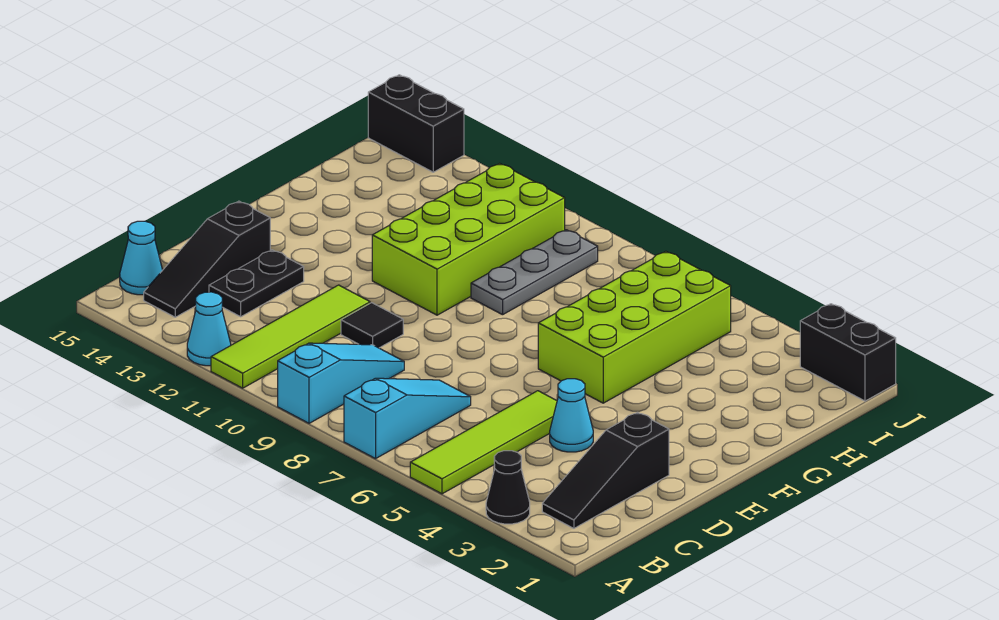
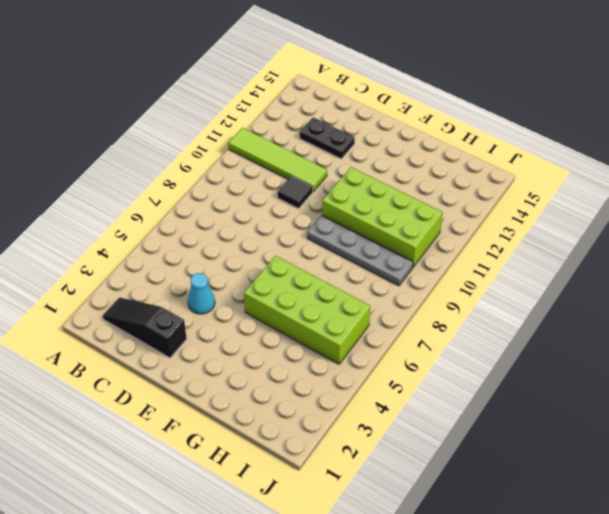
grey plate F9:I9 level 1 -> grey plate G9:I9 level 1
none -> black cone A3 level 1
none -> lime tile A5:D5 level 1
none -> cyan slope A7:C7 level 1 top A

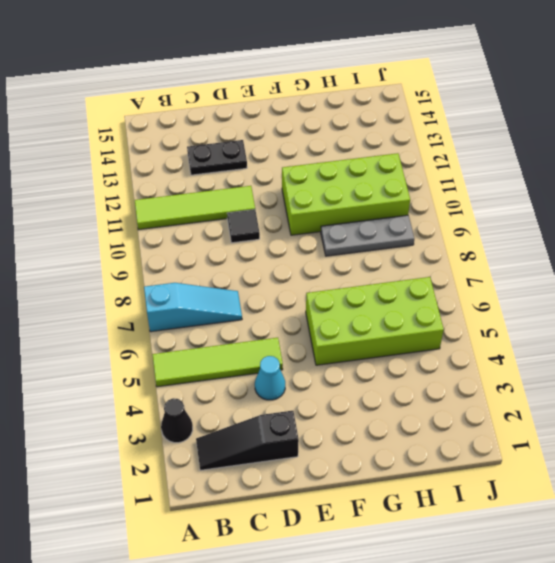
none -> cyan slope A9:C9 level 1 top A
none -> cyan cone A12 level 1
none -> black slope B14:D14 level 1 top D

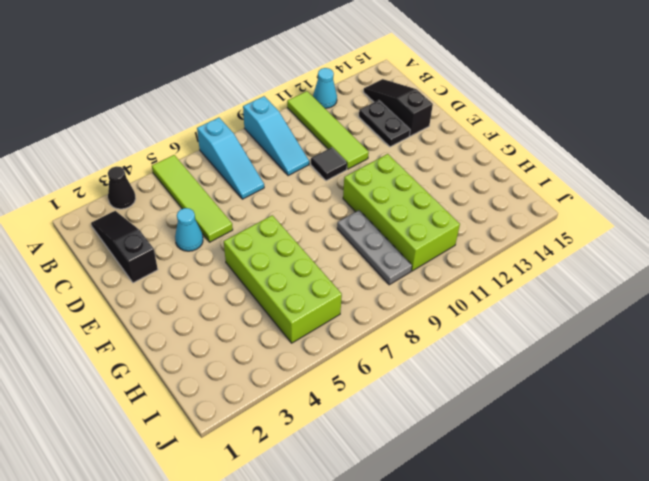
none -> cyan cone B15 level 1
none -> black brick J1:J2 level 1
none -> black brick J14:J15 level 1

